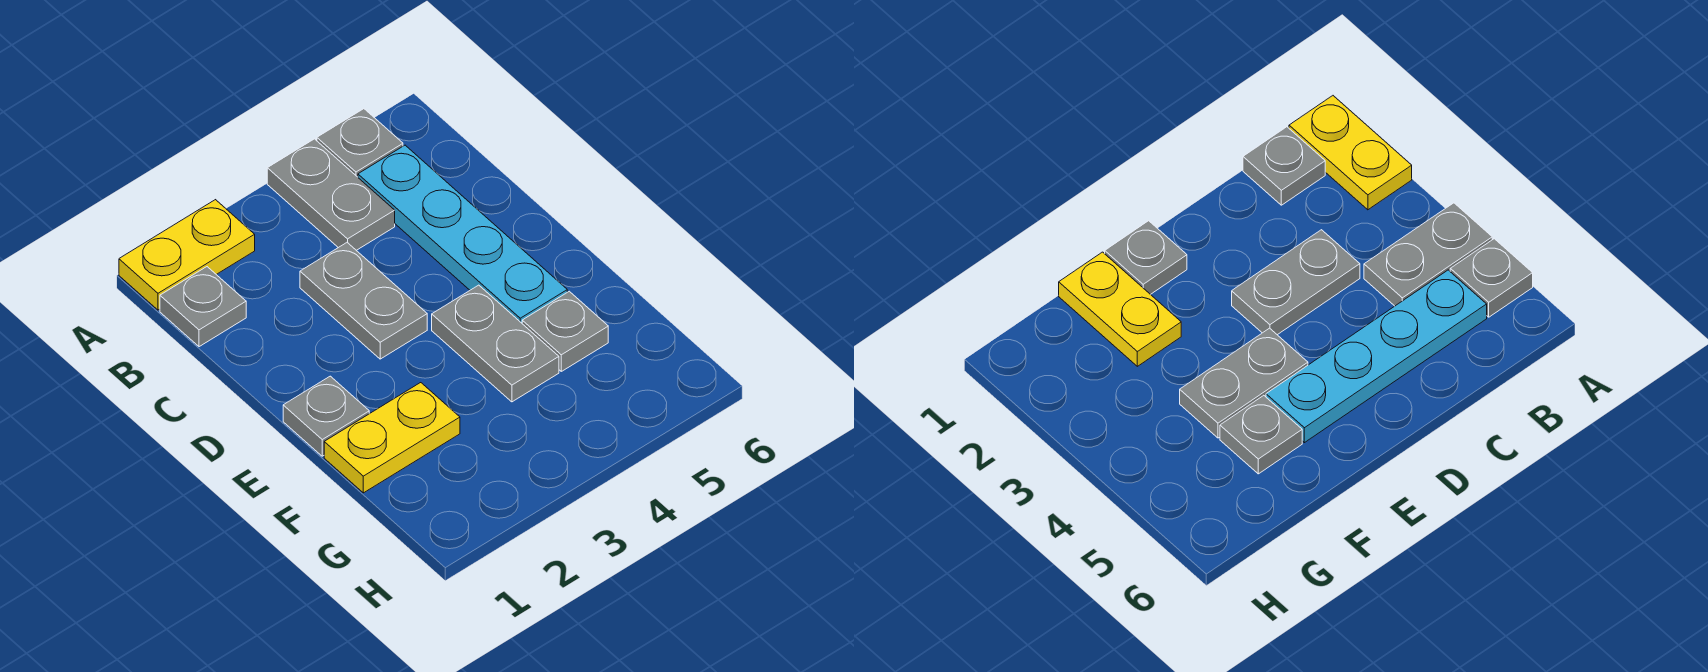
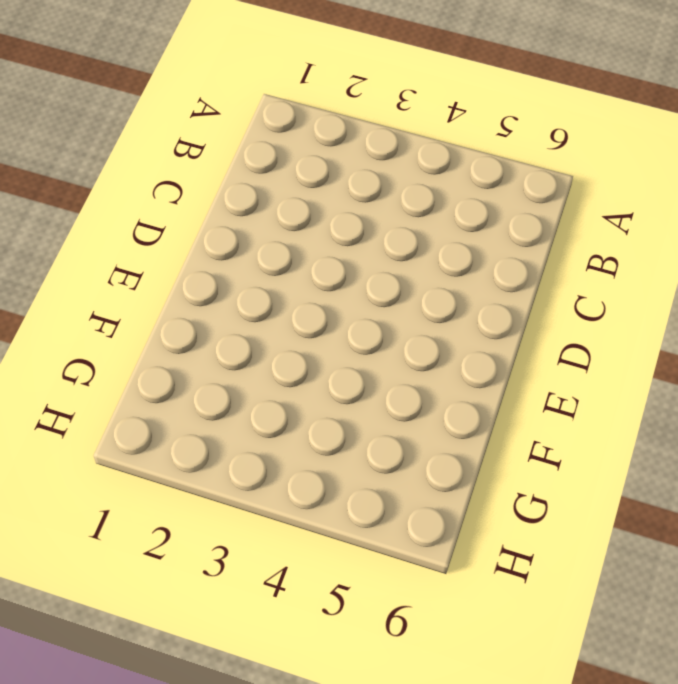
none -> yellow plate A1:A2 level 1
none -> grey plate A4:B4 level 1

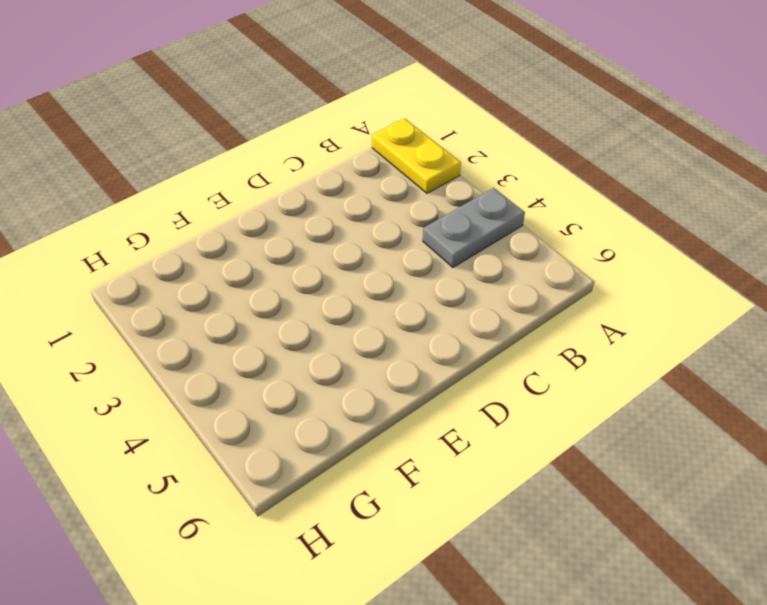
none -> grey plate A5 level 1
none -> grey plate B1 level 1

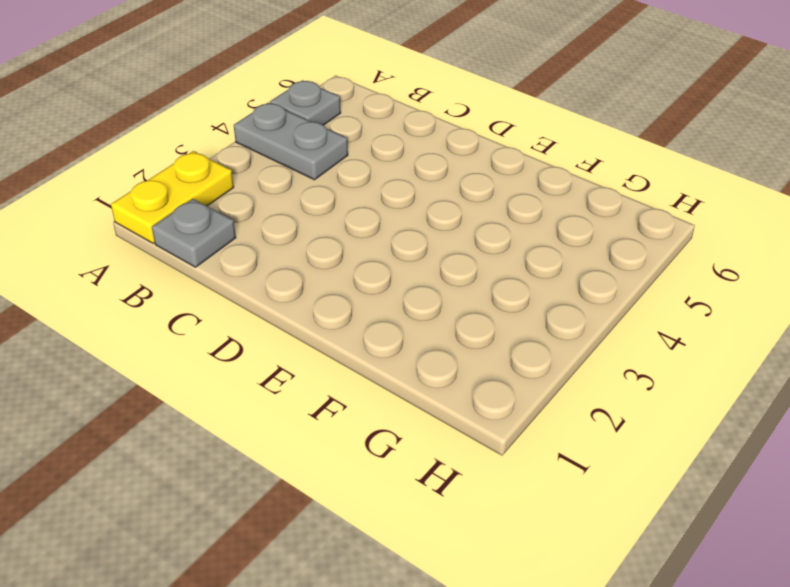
none -> cyan plate B5:E5 level 1
none -> grey plate C3:D3 level 1

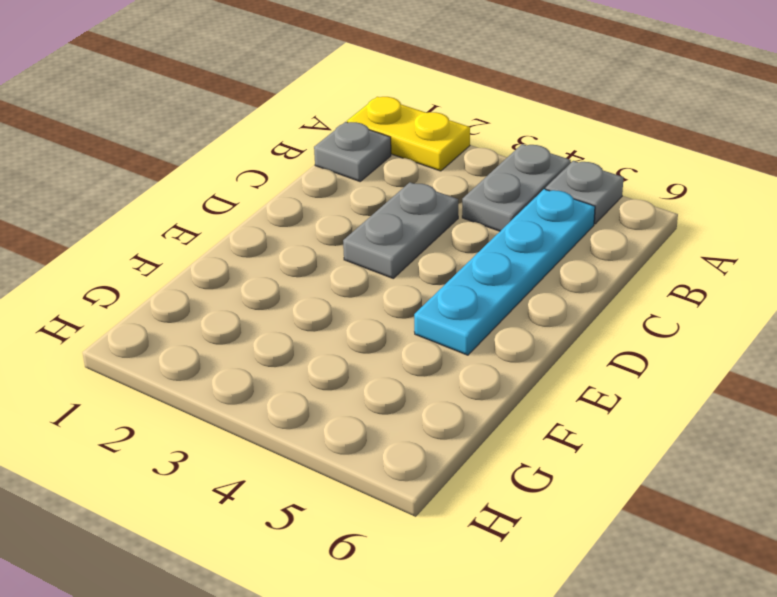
none -> grey plate E1 level 1
none -> grey plate E4:F4 level 1

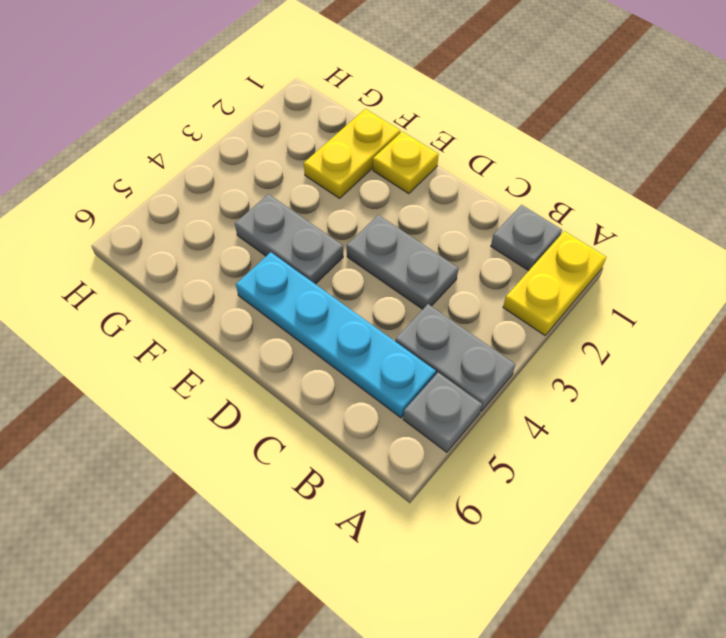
yellow plate E1 level 1 -> grey plate E1 level 1
none -> grey plate F5 level 1

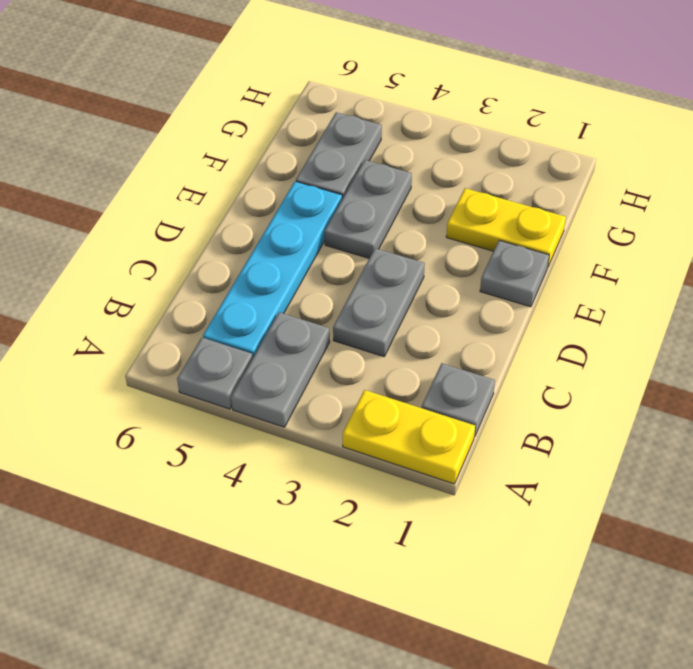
grey plate F5:G5 level 1 -> grey plate F5 level 1

